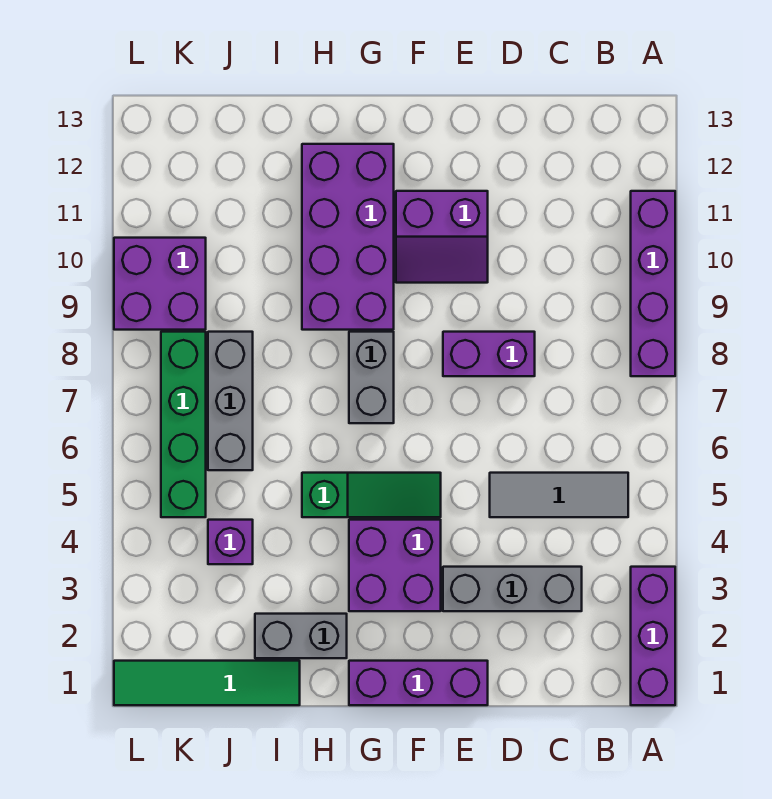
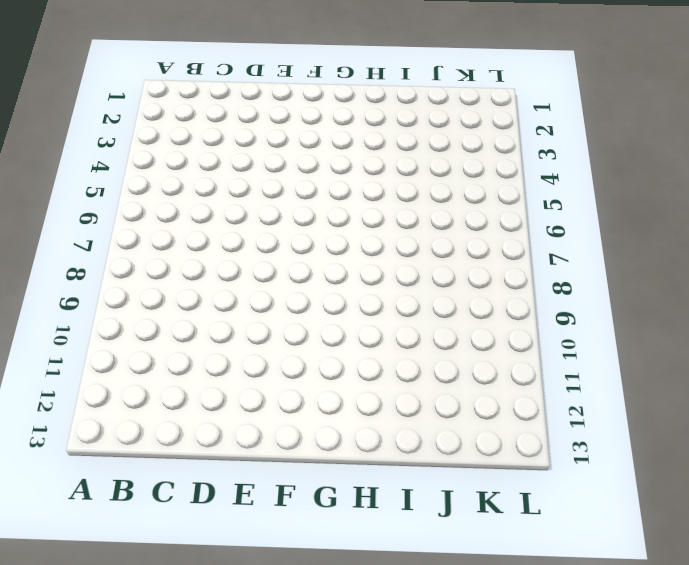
none -> purple brick A1:A3 level 1
none -> purple brick A8:A11 level 1
none -> grey tile B5:D5 level 1

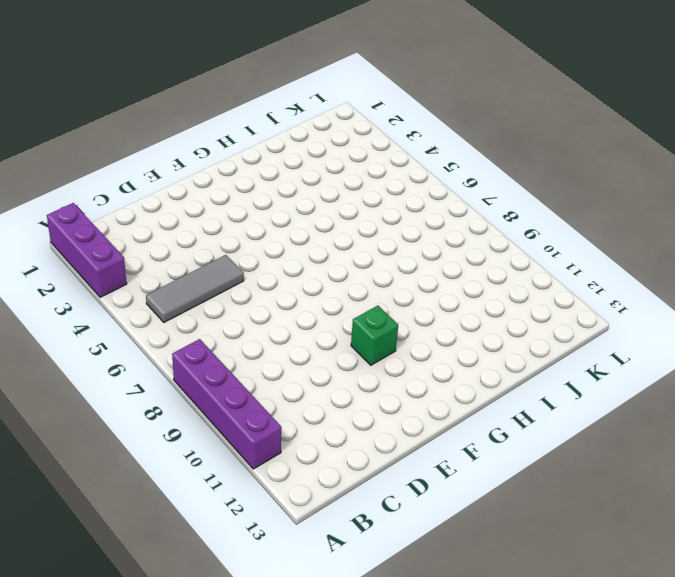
green brick F10 level 1 -> purple slope E10:F11 level 1 top 11
none -> grey brick C3:E3 level 1
none -> purple brick D8:E8 level 1
none -> purple brick E1:G1 level 1

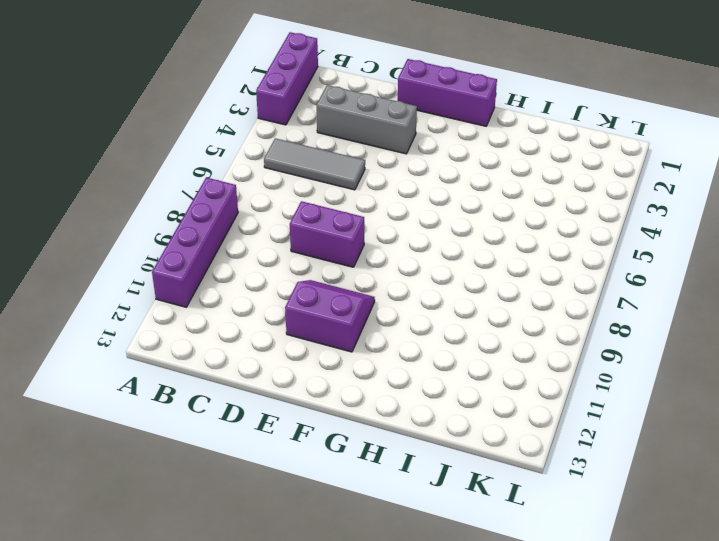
none -> purple brick F3:G4 level 1
none -> green slope F5:H5 level 1 top H
none -> grey brick G7:G8 level 1

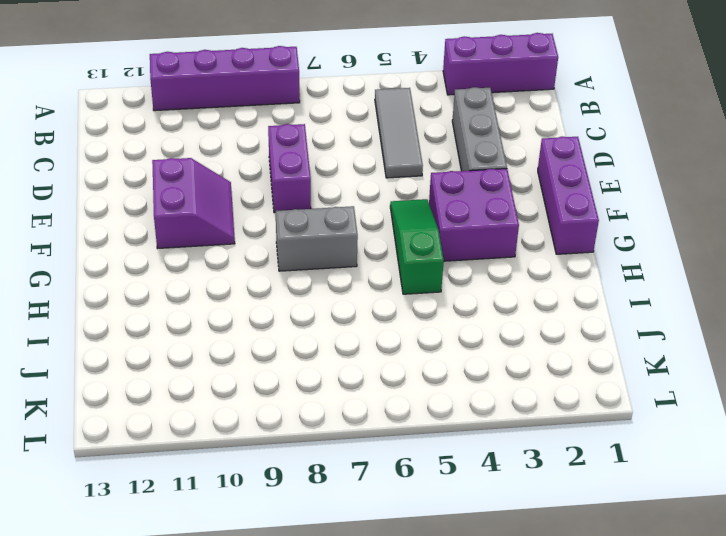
none -> purple brick G9:H12 level 1
none -> grey brick H2:I2 level 1
none -> green tile I1:L1 level 1

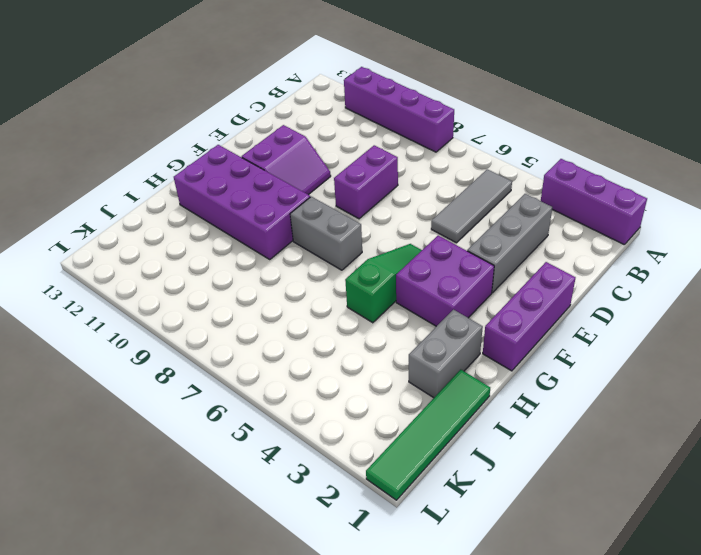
none -> purple brick J4 level 1
none -> grey brick J6:J8 level 1
none -> green brick K5:K8 level 1

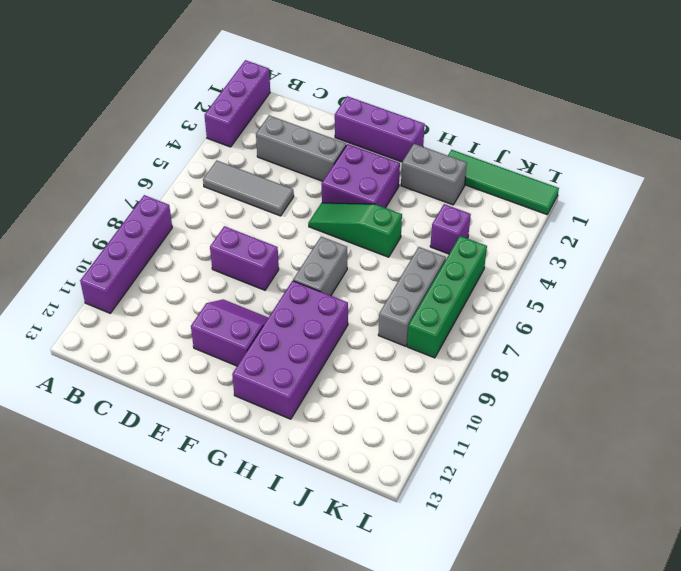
none -> purple brick K9:L10 level 1

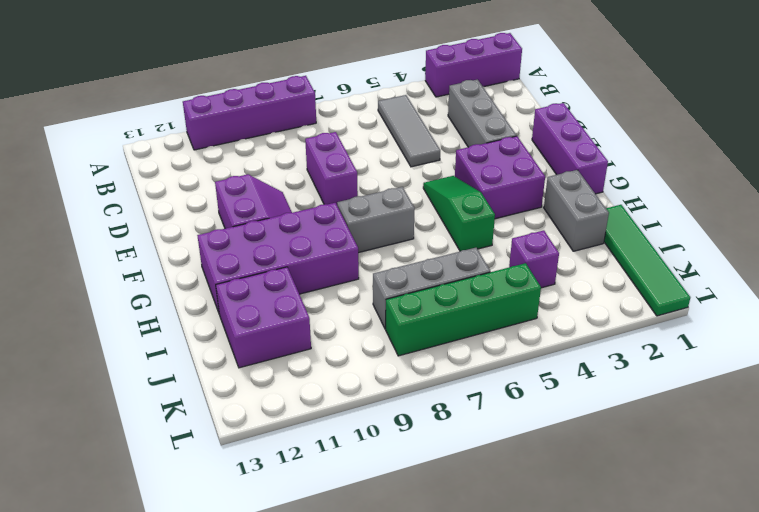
purple brick I11:J12 level 1 -> purple brick K9:L10 level 1

